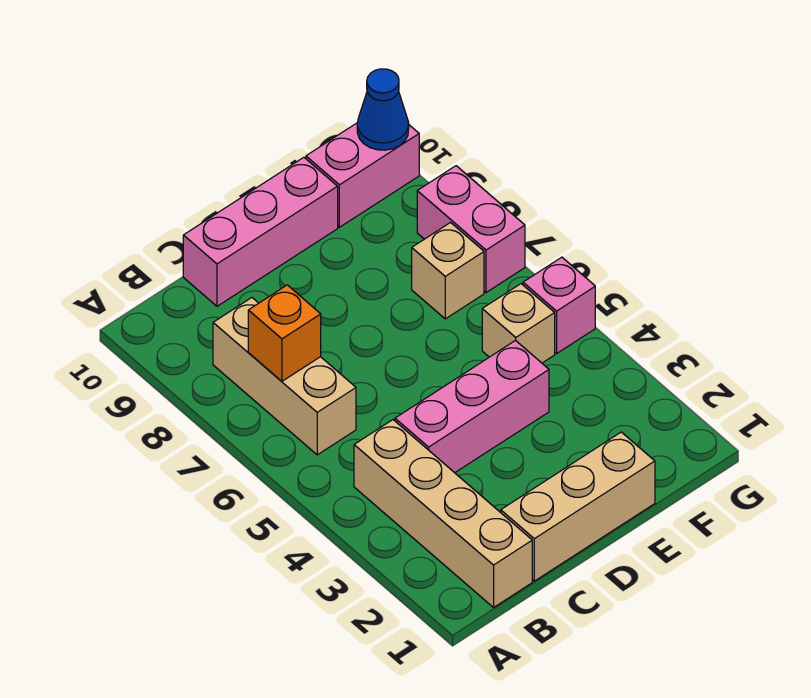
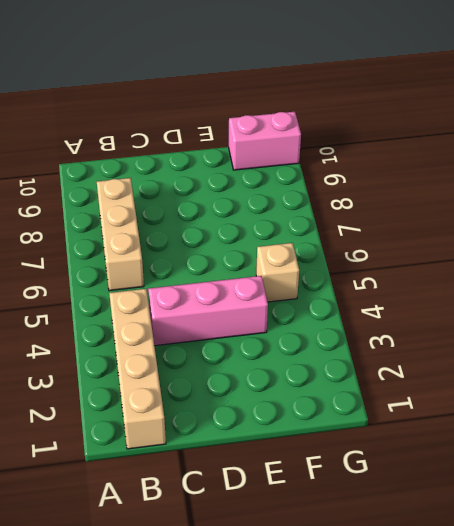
none -> tan brick C1:E1 level 1
none -> pink brick C10:E10 level 1
none -> tan brick F7 level 1

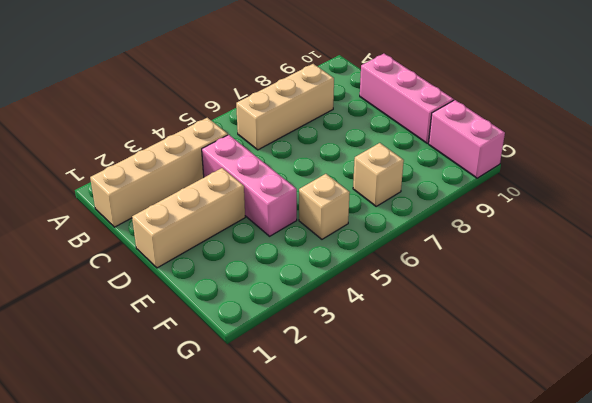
tan brick D1:D3 level 1 -> tan brick C1:E1 level 1
none -> pink brick G5 level 1
none -> pink brick G7:G8 level 1
none -> orange brick B7 level 2

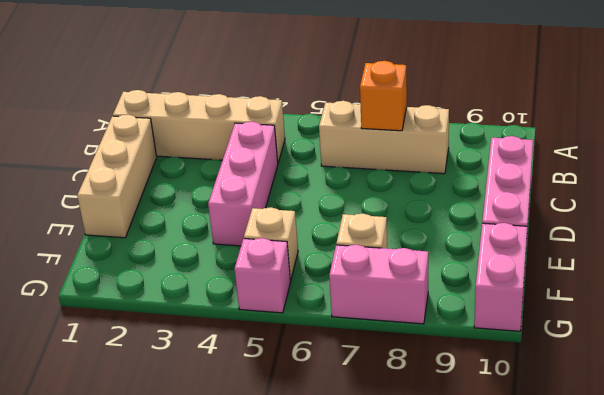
none -> blue cone G10 level 2

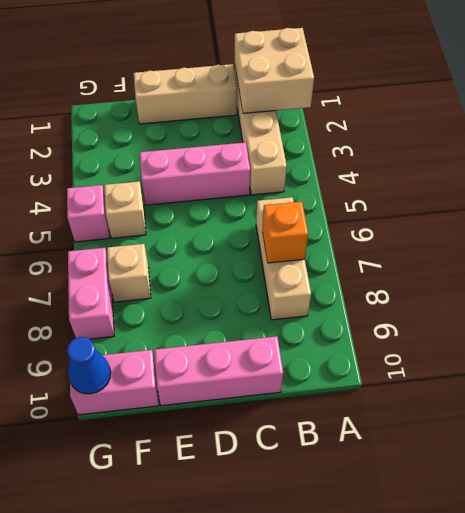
tan brick A1:B2 level 2 -> none

